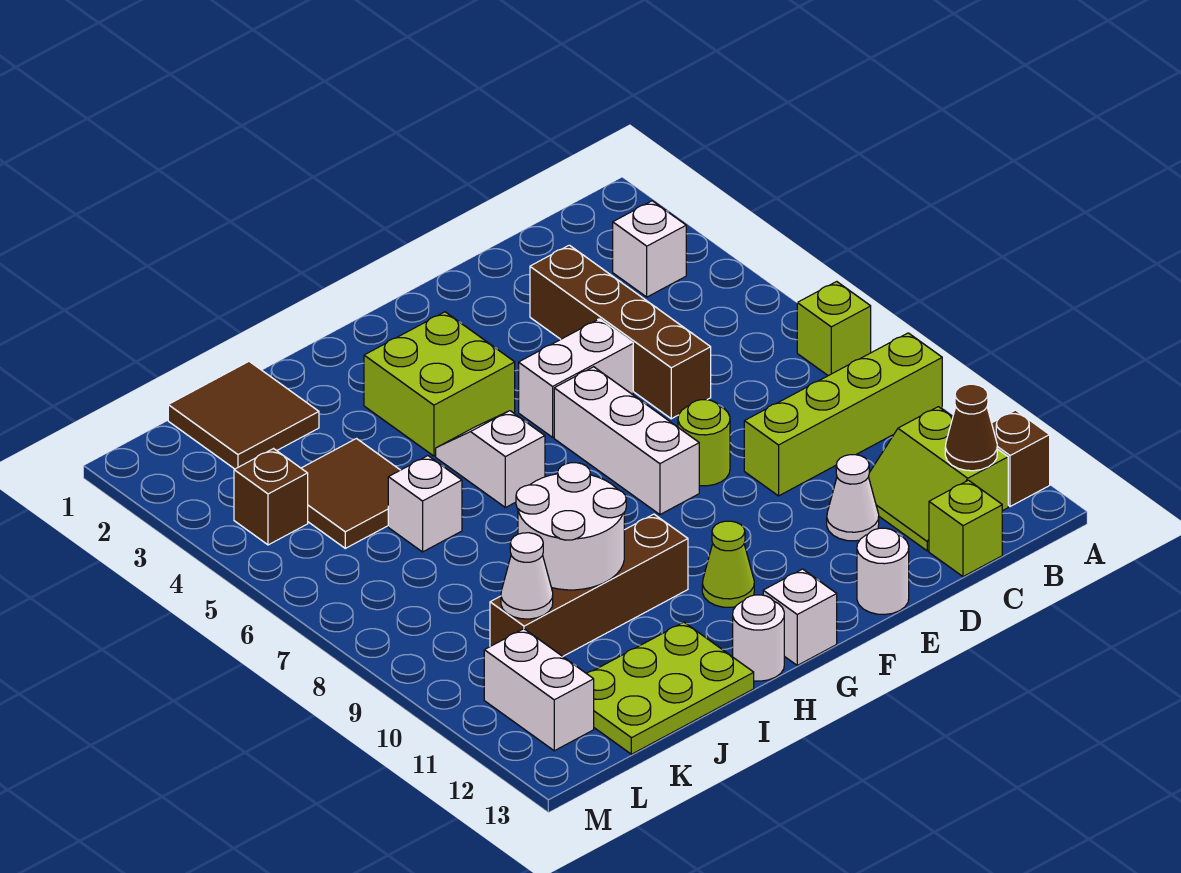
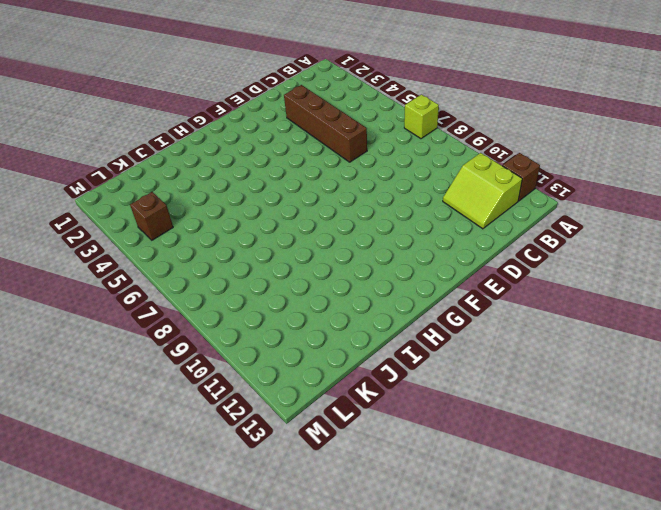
none -> lime brick A9:D9 level 1
none -> white brick B3 level 1
none -> lime brick C13 level 1

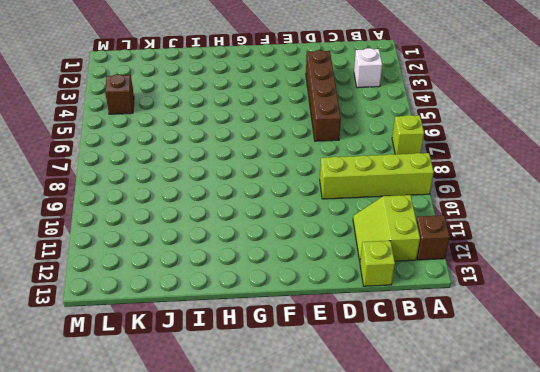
none -> white cone D11 level 1
none -> white brick E5:F5 level 1
none -> lime round brick E8 level 1

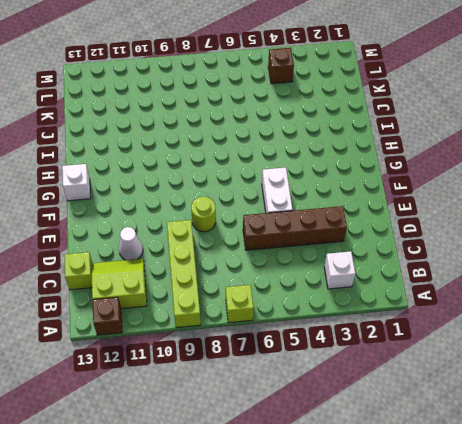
none -> white round brick E13 level 1
none -> white brick F6:F8 level 1
none -> lime brick G3:H4 level 1

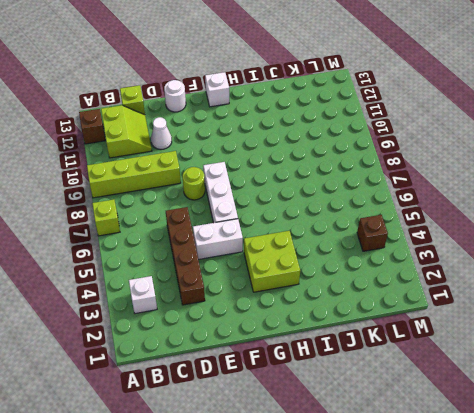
none -> lime cone G11 level 1
none -> white slope H5:H6 level 1 top 6
none -> brown brick H10:K10 level 1

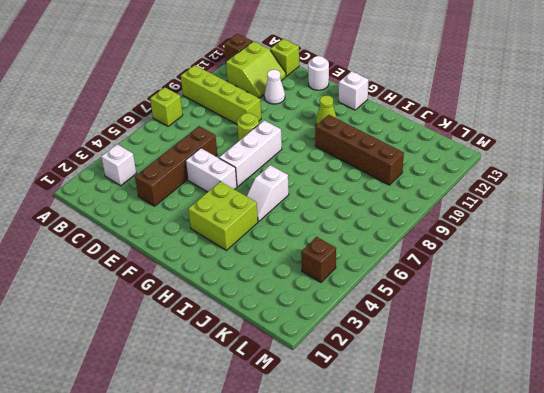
none -> white round brick H13 level 1
none -> lime plate I12:K13 level 1
none -> brown tile J1:K2 level 1

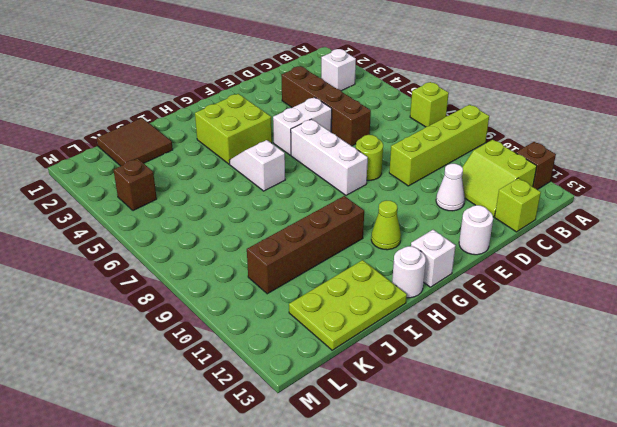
none -> brown tile J4:K5 level 1
none -> white brick J6 level 1
none -> white brick L11:L12 level 1

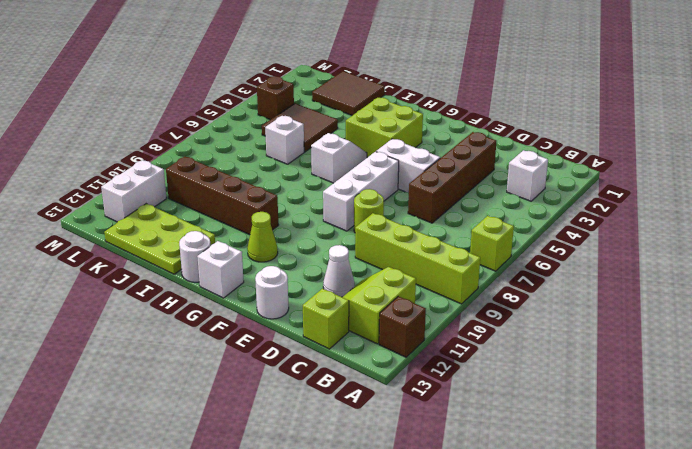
none -> brown cone B12 level 2
none -> white round brick I9:J10 level 2
none -> white cone K10 level 2

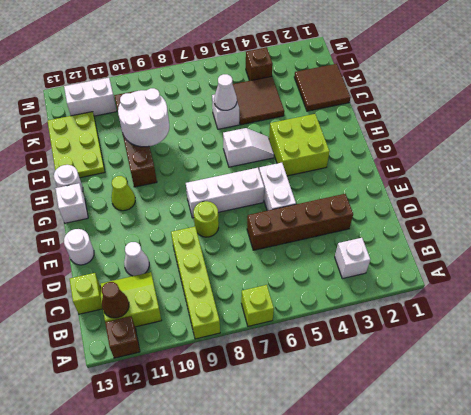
white cone J6 level 2 -> white cone K10 level 2

